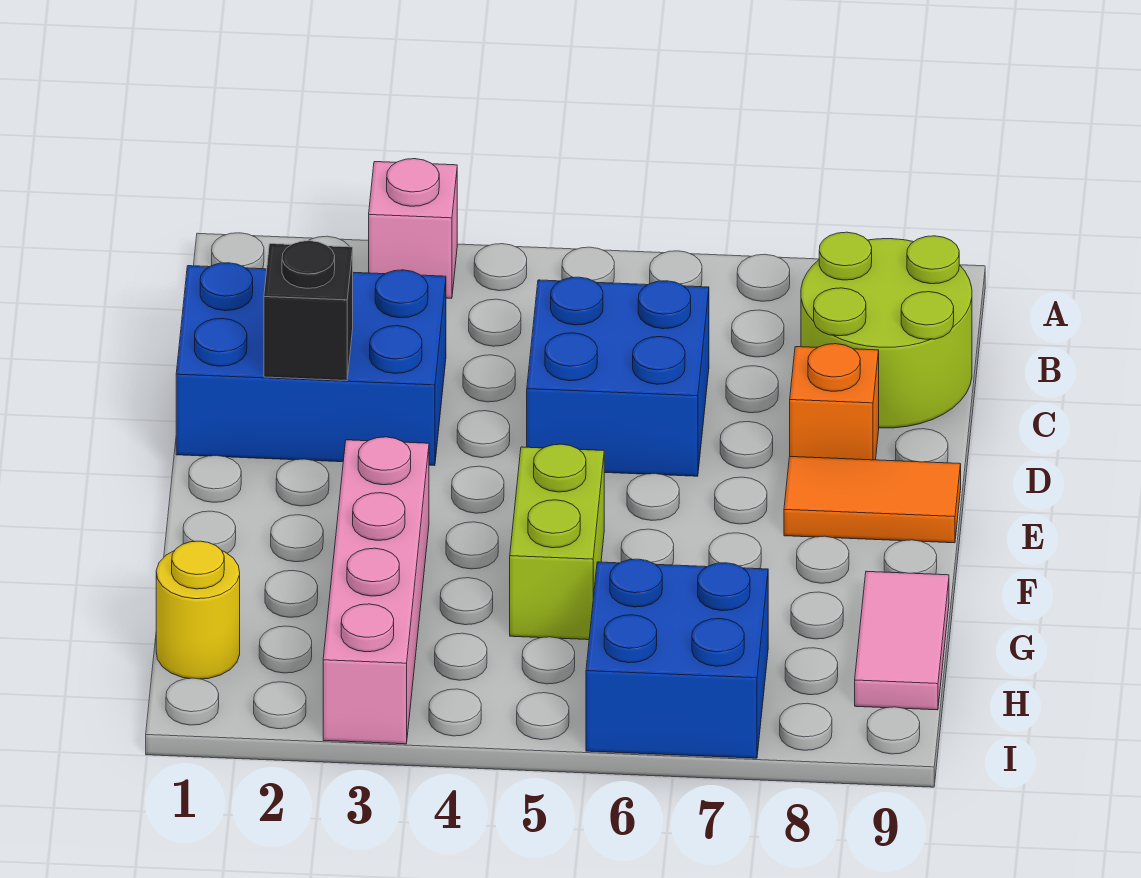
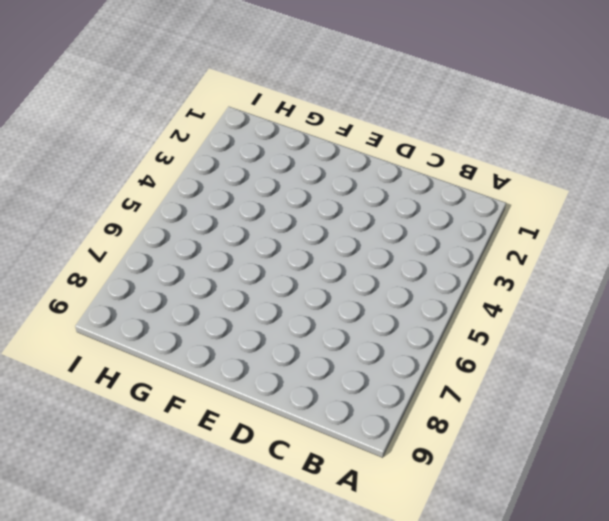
none -> pink brick A3 level 1
none -> lime round brick B8:C9 level 1
none -> blue brick C1:D3 level 1

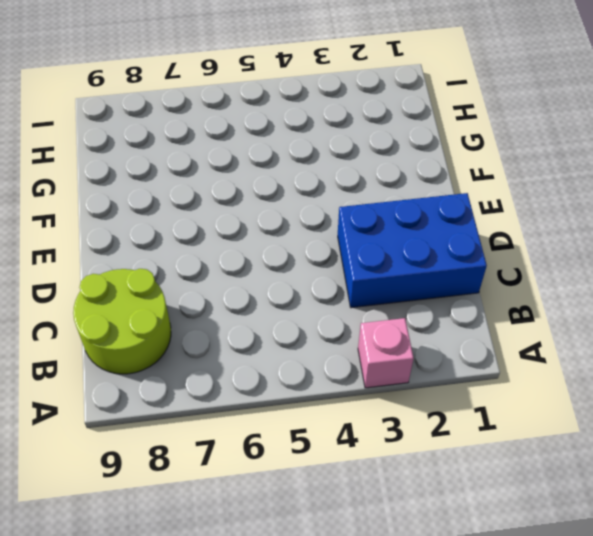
none -> blue brick C5:D6 level 1
none -> orange brick D8 level 1
none -> orange tile E8:E9 level 1

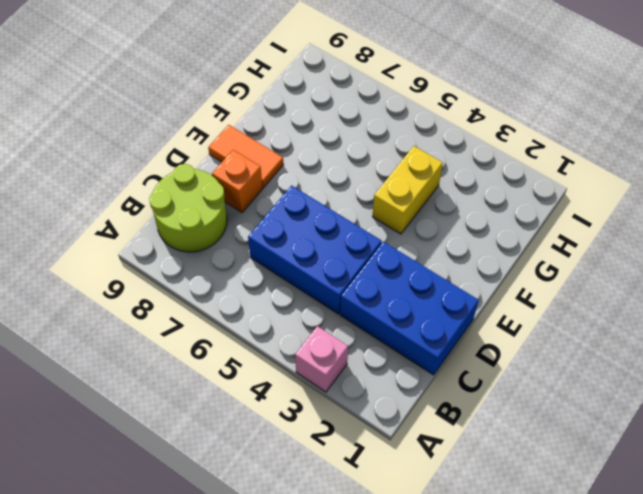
blue brick C4:D6 level 1 -> blue brick C5:D6 level 1
yellow brick F4:G4 level 1 -> none
none -> pink brick F3:I3 level 1
none -> lime brick F5:G5 level 1
none -> pink tile G9:H9 level 1

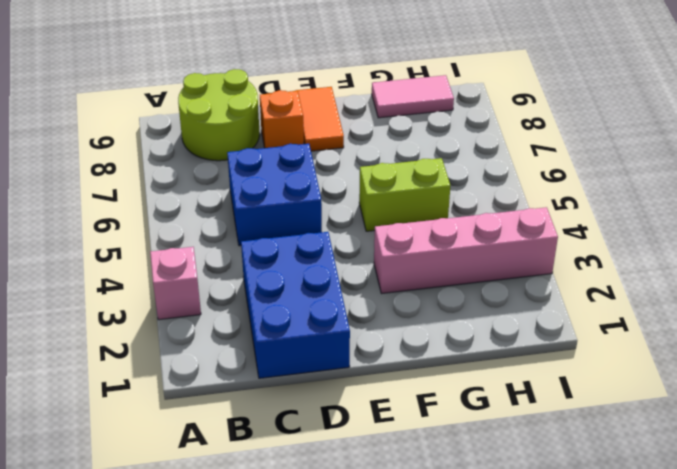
none -> yellow round brick H1 level 1
none -> blue brick H6:I7 level 1
none -> black brick D2 level 2

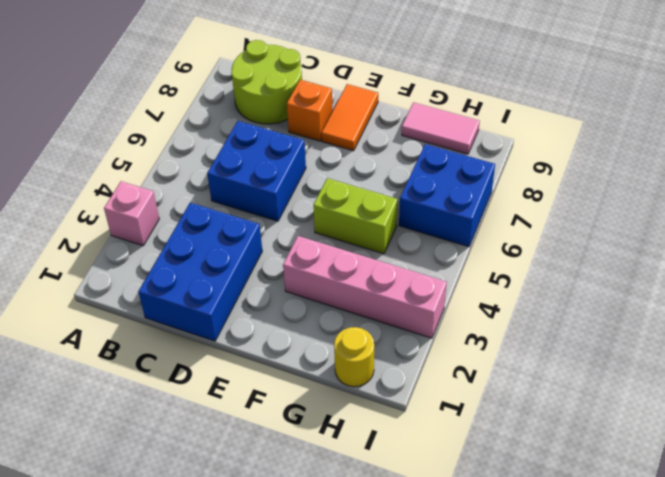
none -> black brick D2 level 2

